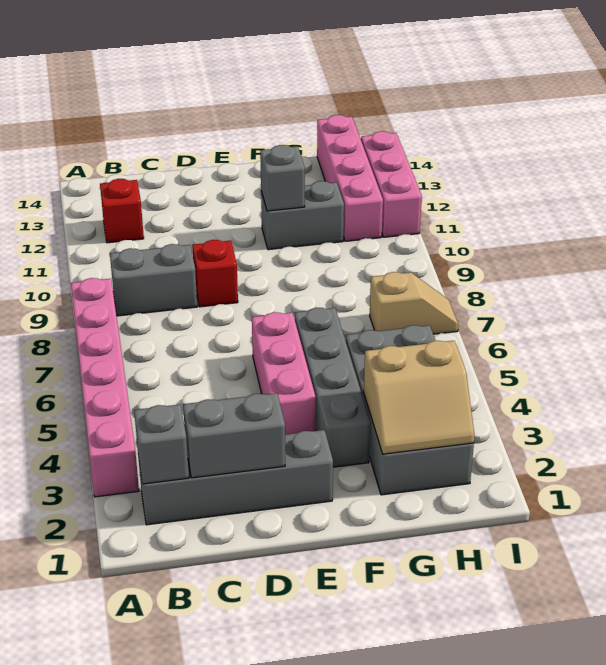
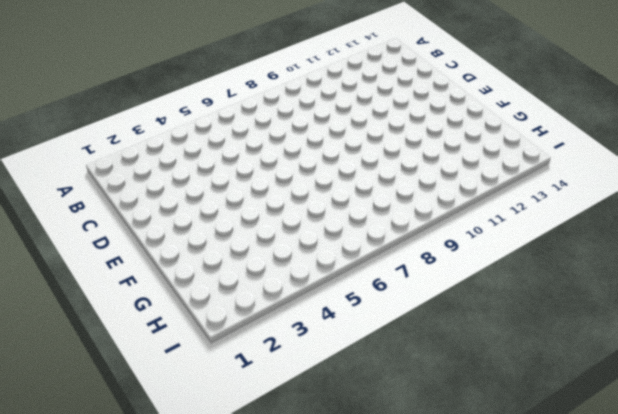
none -> pink brick A3:A8 level 1
none -> grey brick B2:E2 level 1
none -> grey brick B9:C9 level 1

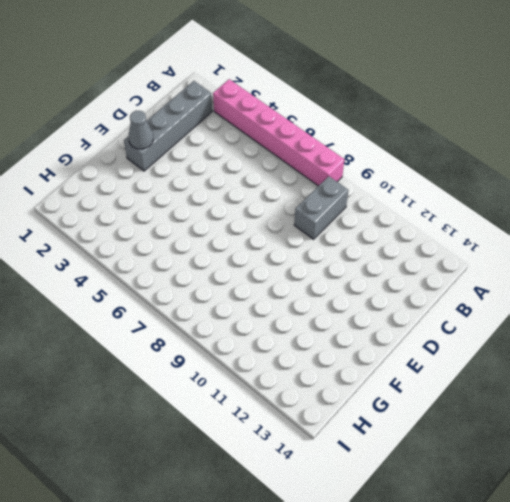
grey cone E2 level 2 -> none
none -> red brick B12 level 1
none -> red brick D9 level 1
none -> pink brick E4:E6 level 1

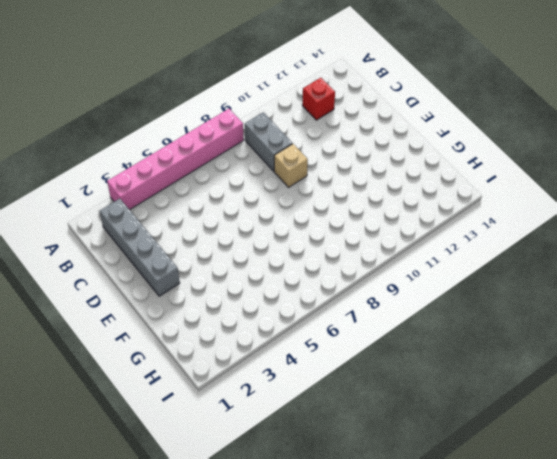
tan brick D9 level 1 -> red brick D9 level 1
none -> pink brick E4:E6 level 1
none -> grey brick F3:F6 level 1
none -> grey brick F11:G11 level 1

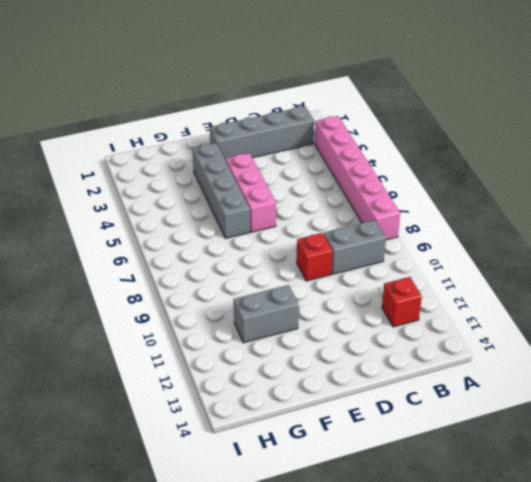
none -> grey brick G2:H5 level 1
none -> tan slope H7:I7 level 1 top H
none -> pink brick H11:H14 level 1

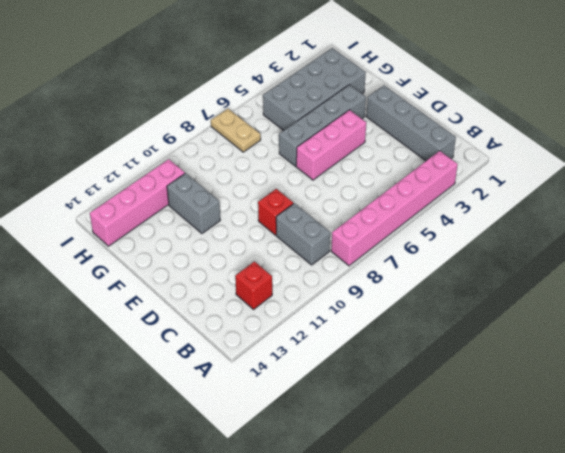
tan plate H7:I7 level 1 -> tan slope H7:I7 level 1 top H
none -> pink brick I11:I13 level 1
none -> grey brick B2 level 2
none -> grey brick C2:D2 level 2

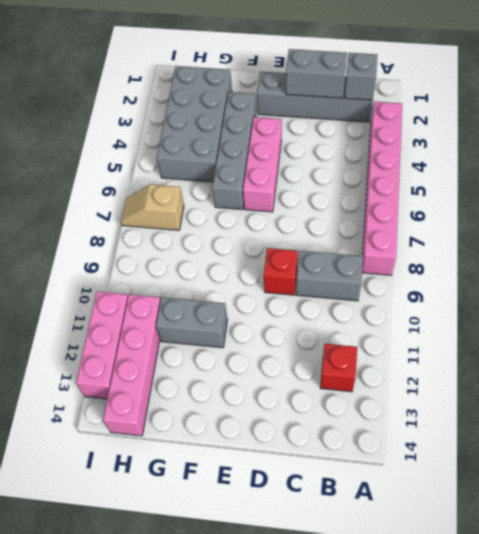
none -> grey brick F11 level 2
none -> tan slope G2:H3 level 2 top 3

